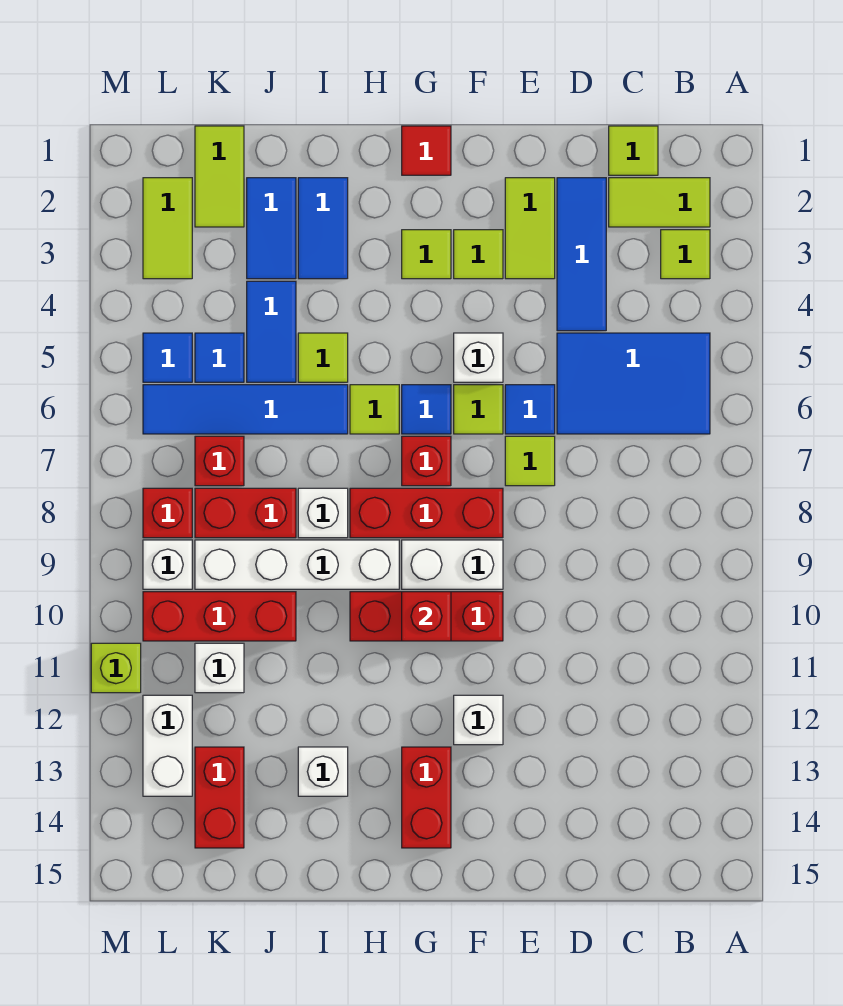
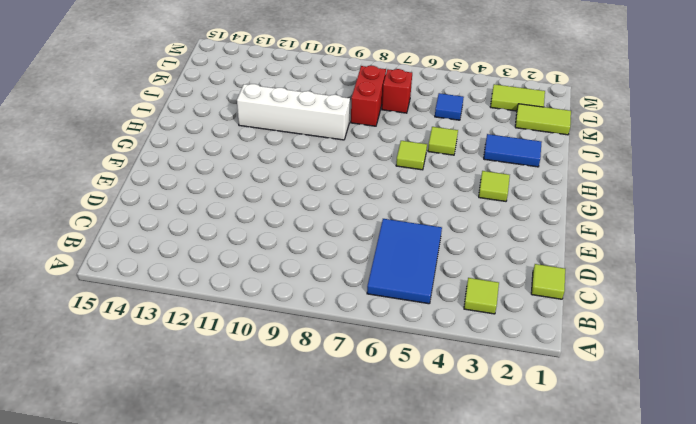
white brick I9:I12 level 1 -> white brick H9:K9 level 1
none -> lime tile B2:C2 level 1
none -> blue tile D2:D4 level 1
none -> lime tile E2:E3 level 1
none -> blue tile E6 level 1

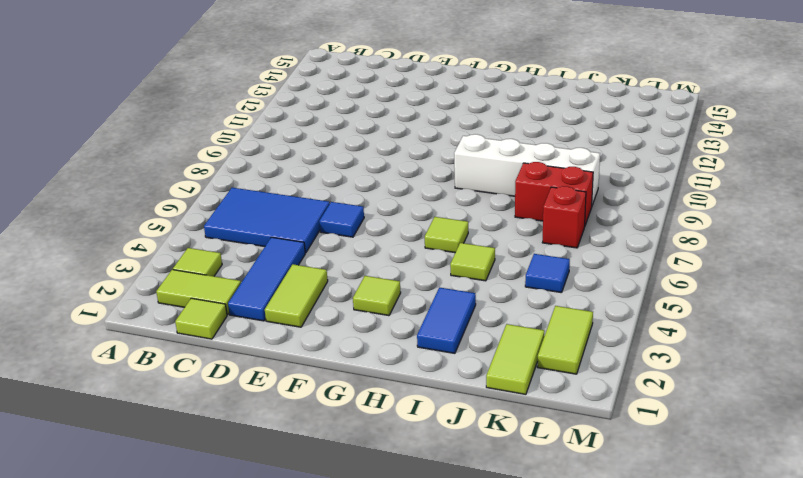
none -> lime tile E7 level 1
none -> lime tile F3 level 1
none -> white brick F5 level 1
none -> lime tile F6 level 1

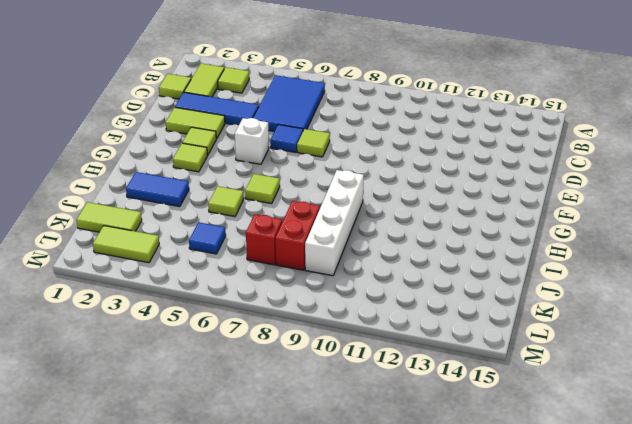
none -> lime tile F6 level 1
none -> red brick F8:H8 level 1
none -> white brick F9:G9 level 1
none -> red brick F10:H10 level 1

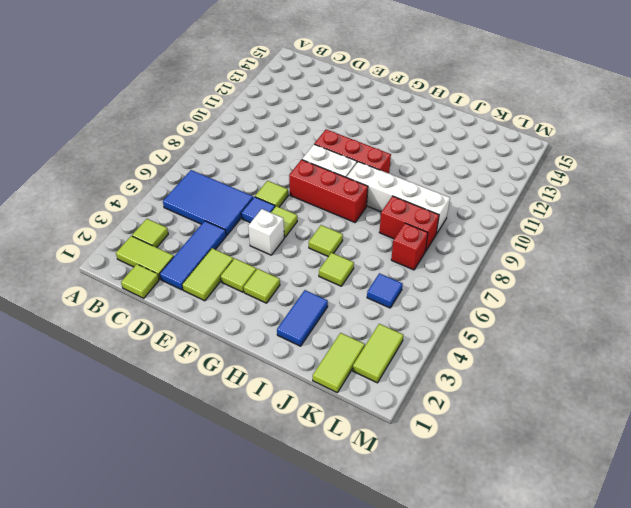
none -> white brick F12 level 1
none -> red tile G1 level 1
none -> blue tile G6 level 1
none -> red brick G7 level 1

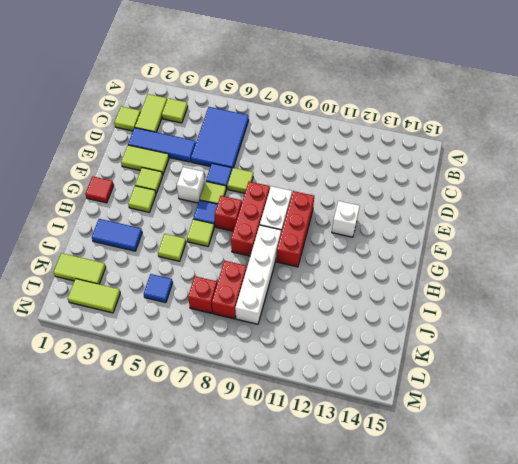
none -> red brick G13:G14 level 1
none -> blue tile I6:L6 level 1
none -> white brick I8 level 1
none -> white brick I13 level 1

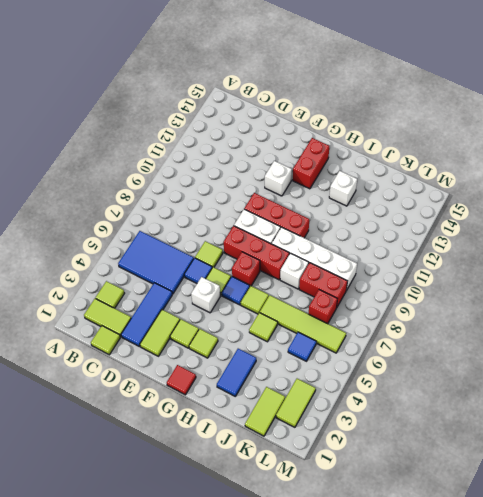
lime tile I6:L6 level 1 -> blue tile I6:L6 level 1
none -> blue tile J2:J3 level 1
none -> blue tile J4:J5 level 1
none -> red brick J10:L10 level 1
none -> white brick K11 level 1

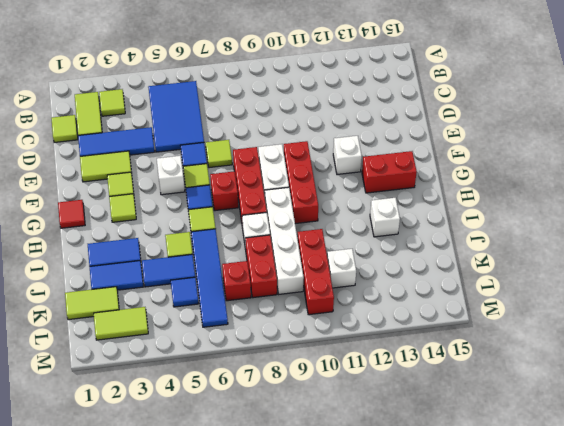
none -> red brick K13:K14 level 1
none -> blue tile L5 level 1
none -> red brick L8 level 1
none -> white brick L9 level 1

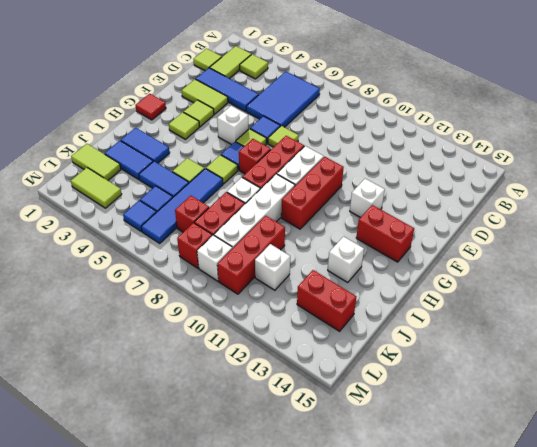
none -> white brick L12:L13 level 1
none -> lime brick M11 level 1
none -> red brick G10 level 2

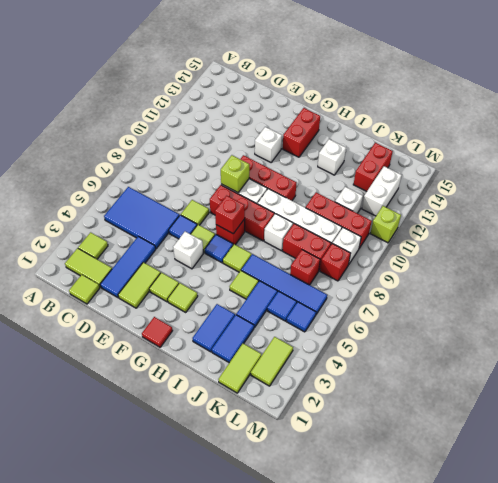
lime brick F9 level 2 -> none
red brick G7 level 2 -> red brick G10 level 2

